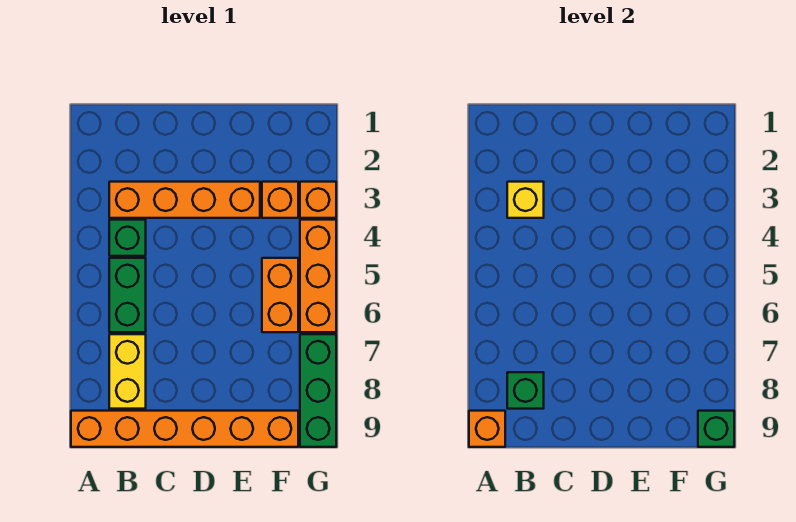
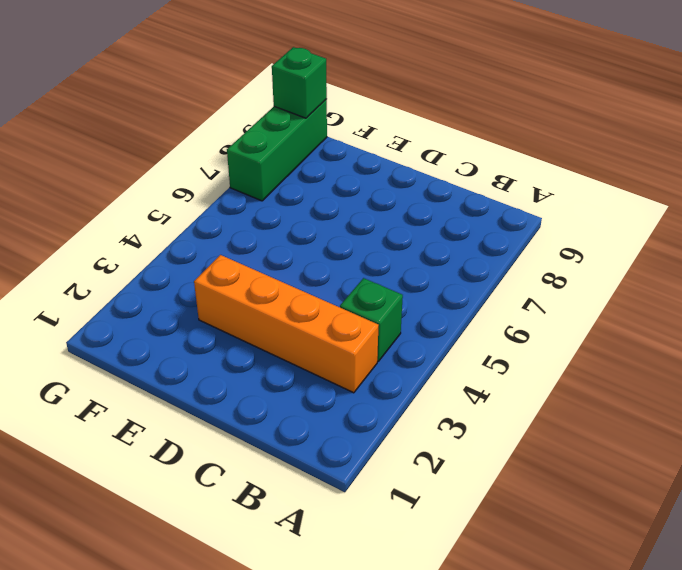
none -> orange brick A9:F9 level 1
none -> green brick B5:B6 level 1
none -> yellow brick B7:B8 level 1

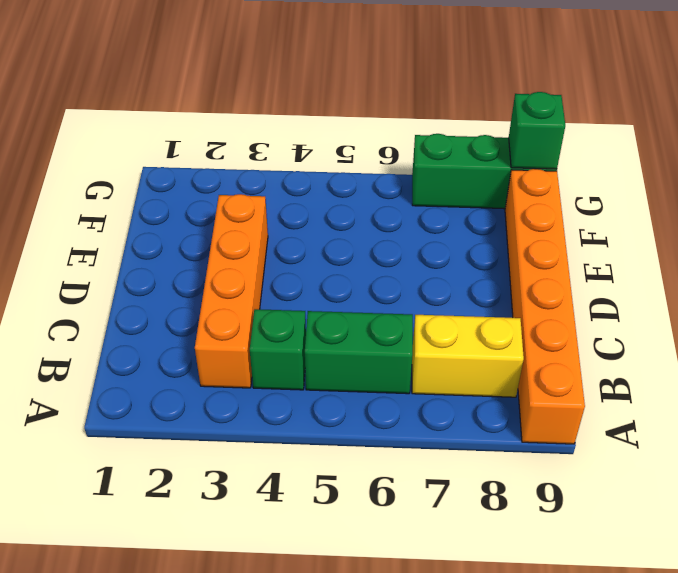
none -> orange brick F3 level 1
none -> orange brick F5:F6 level 1
none -> orange brick G3 level 1

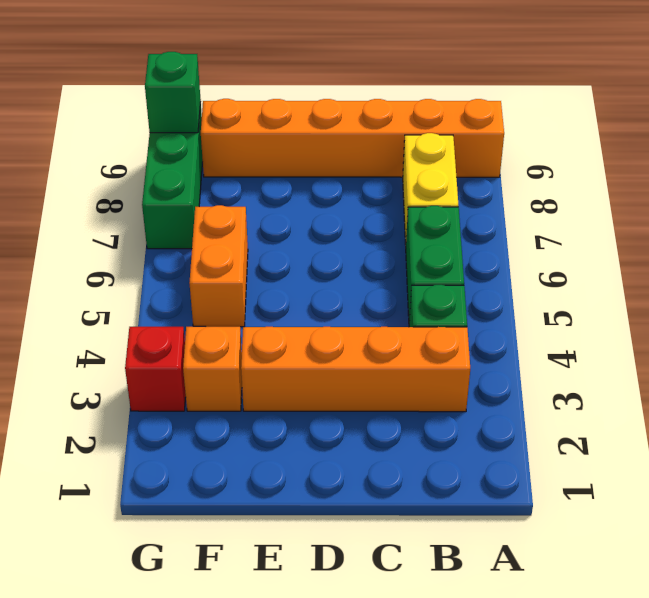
red brick G3 level 1 -> orange brick G3 level 1
none -> orange brick G4:G6 level 1
none -> orange brick A9 level 2
none -> yellow brick B3 level 2

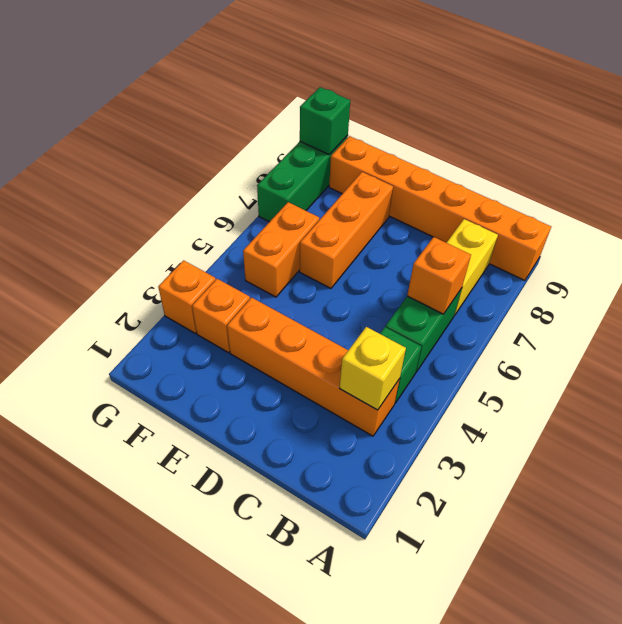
orange brick B6 level 2 -> orange brick A9 level 2
orange brick E6:E8 level 1 -> orange brick G4:G6 level 1
none -> green brick B8 level 2

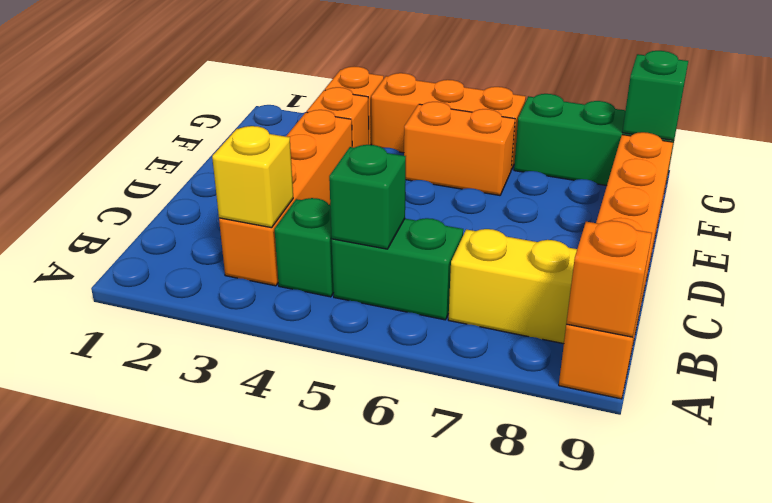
green brick B5 level 2 -> green brick B8 level 2

